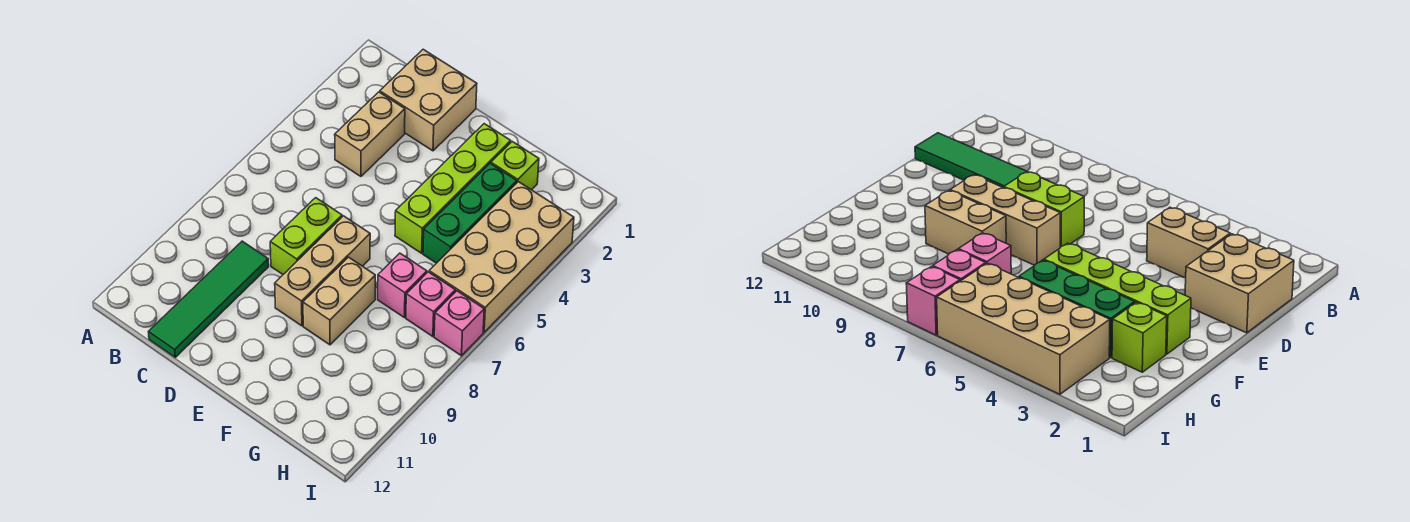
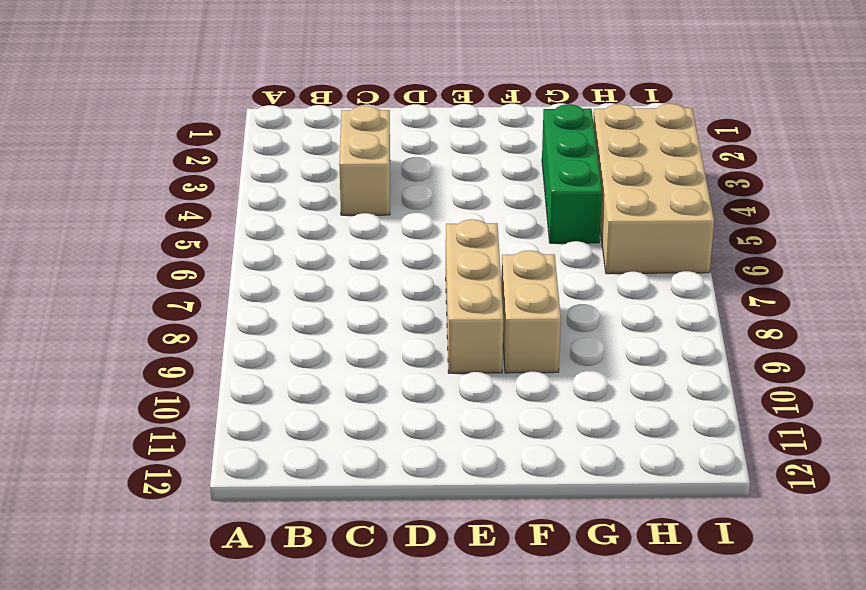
none -> tan brick C1:D2 level 1
none -> green tile C9:C12 level 1
none -> lime brick D7:D8 level 1

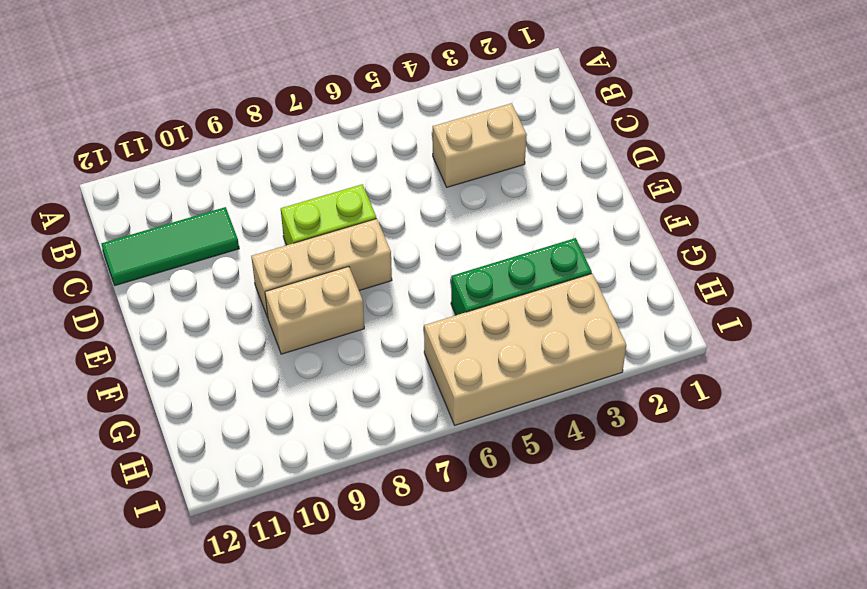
green tile C10:C12 level 1 -> green tile C9:C12 level 1
none -> tan brick C1:D2 level 1
none -> lime brick F2:F5 level 1
none -> lime brick G2 level 1

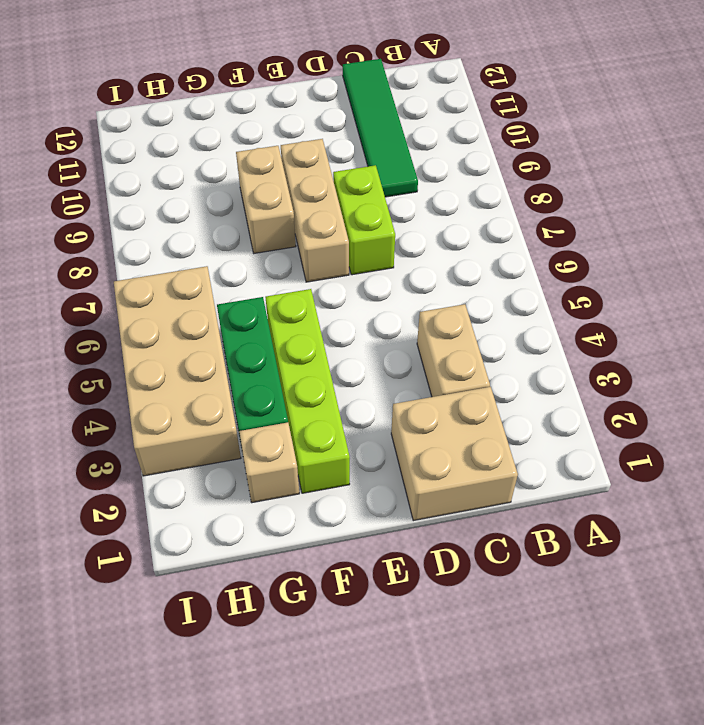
tan brick G2 level 1 -> lime brick G2 level 1
none -> pink brick G7 level 1
none -> pink brick H7 level 1
none -> pink brick I7 level 1

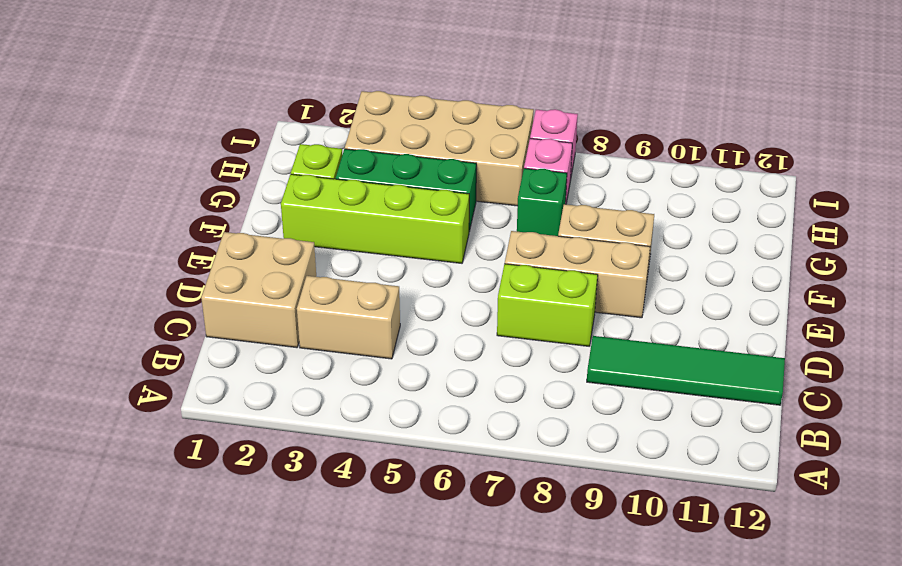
green brick G7 level 1 -> pink brick G7 level 1

